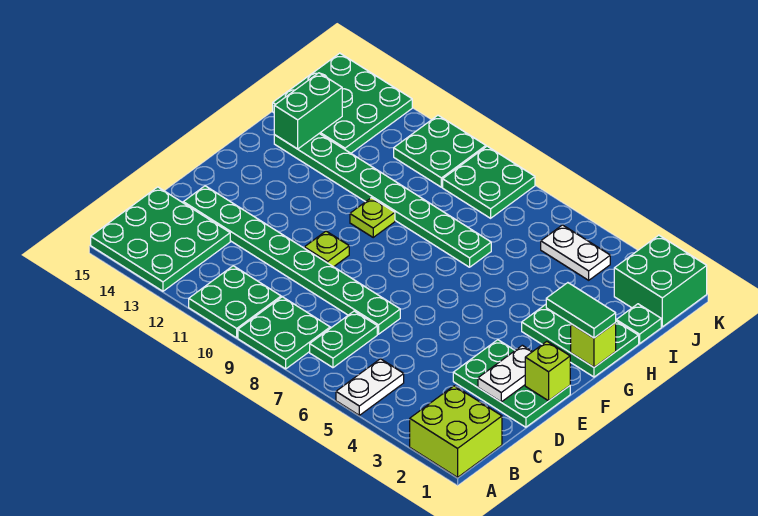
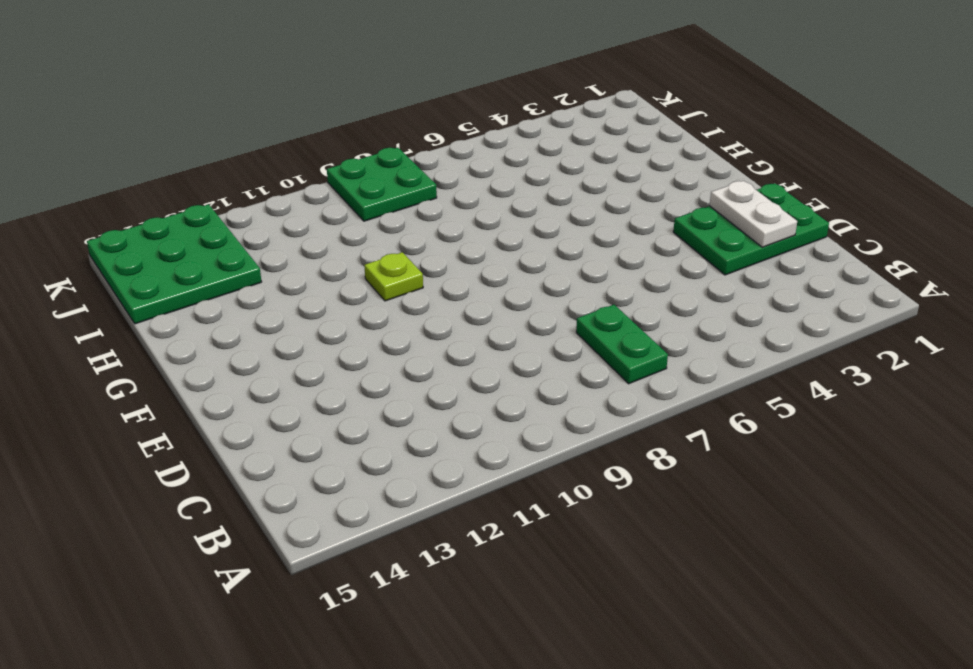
none -> lime brick A1:B2 level 1
none -> white plate A5:B5 level 1
none -> green plate A8:B9 level 1

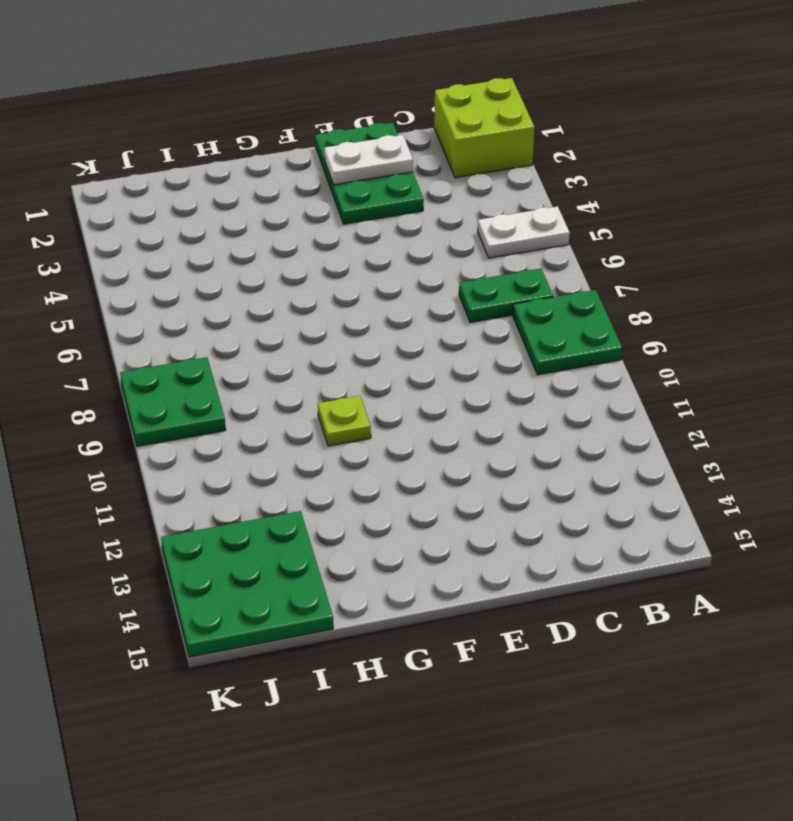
none -> green plate A10:B11 level 1
none -> green plate A13:C15 level 1
none -> green plate D7:D14 level 1

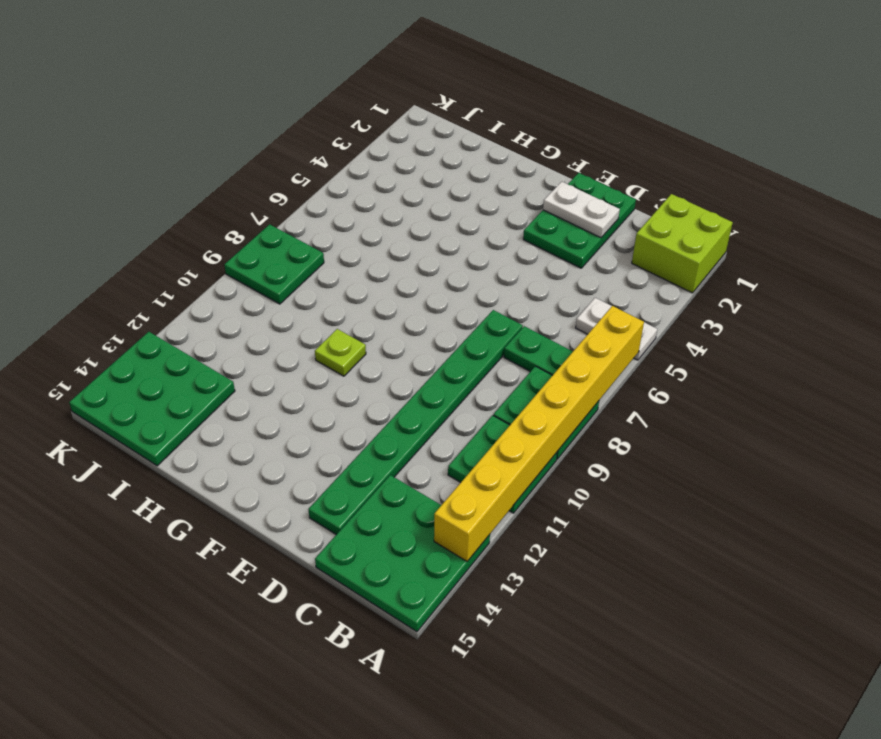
yellow brick A6:A13 level 2 -> none
none -> lime plate E10 level 1
none -> green plate G1:H3 level 1
none -> green plate H7:H14 level 1

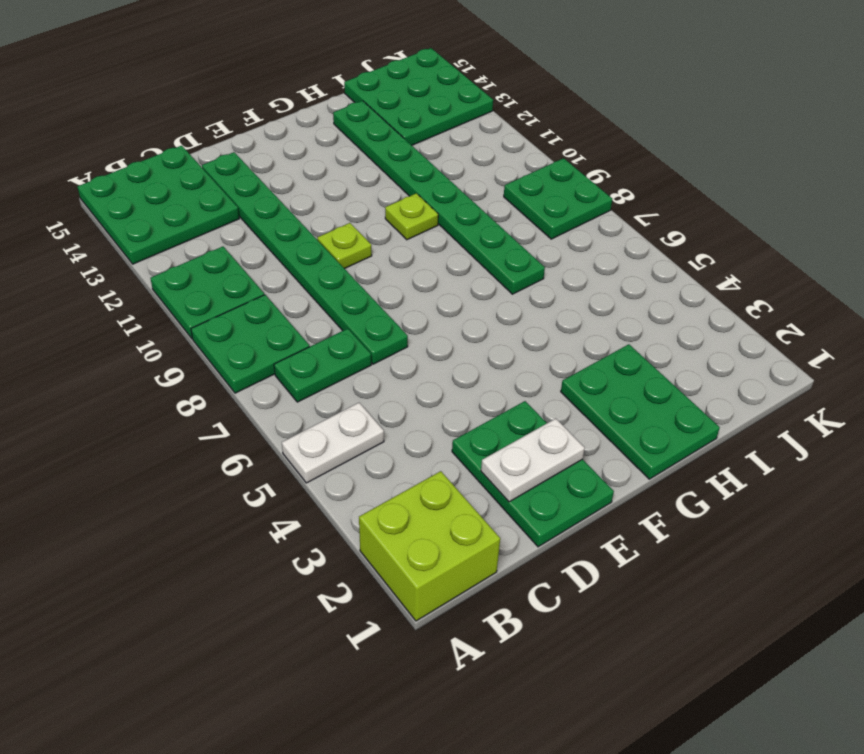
none -> green plate I1 level 1
none -> green brick J1:K2 level 1
none -> white plate J4:J5 level 1

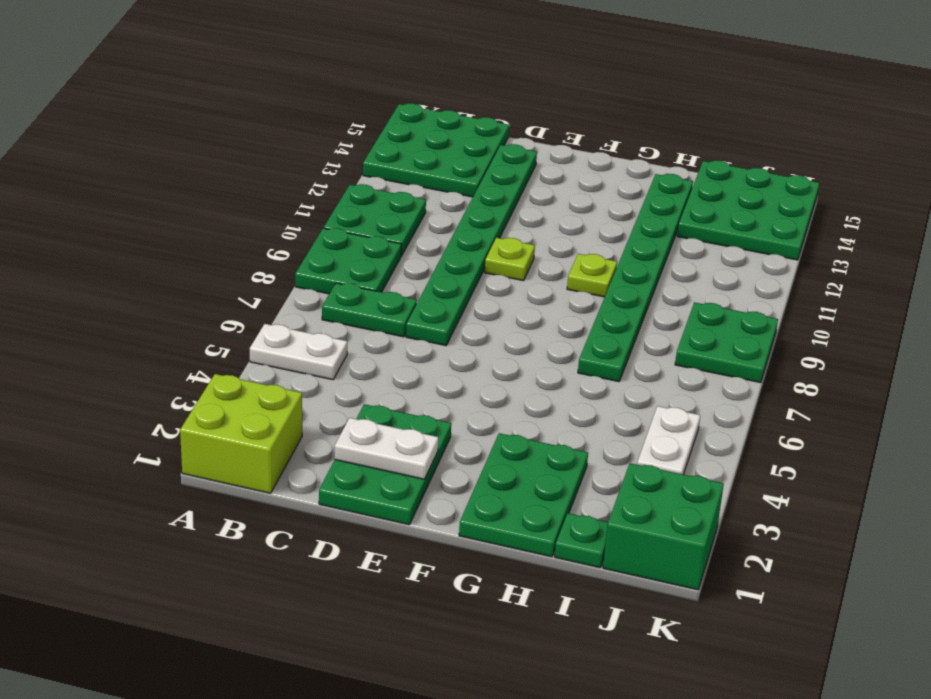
none -> green plate J10:K11 level 1
none -> lime brick E1 level 2
none -> lime brick G1 level 2

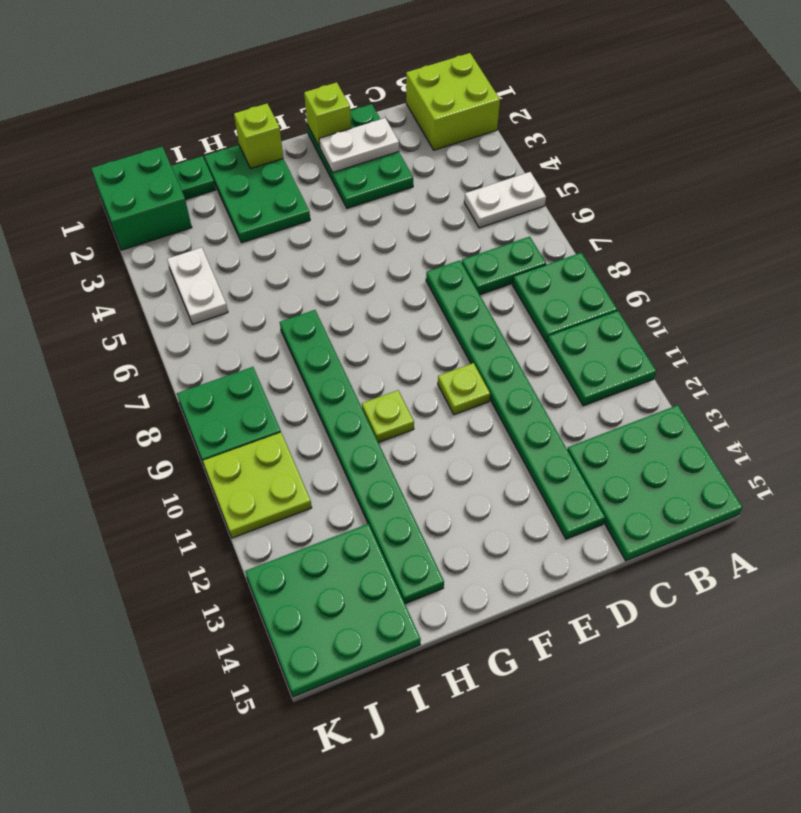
lime plate J10:K11 level 1 -> green plate J10:K11 level 1
none -> green brick H14:I14 level 2
none -> green tile G1:G2 level 3

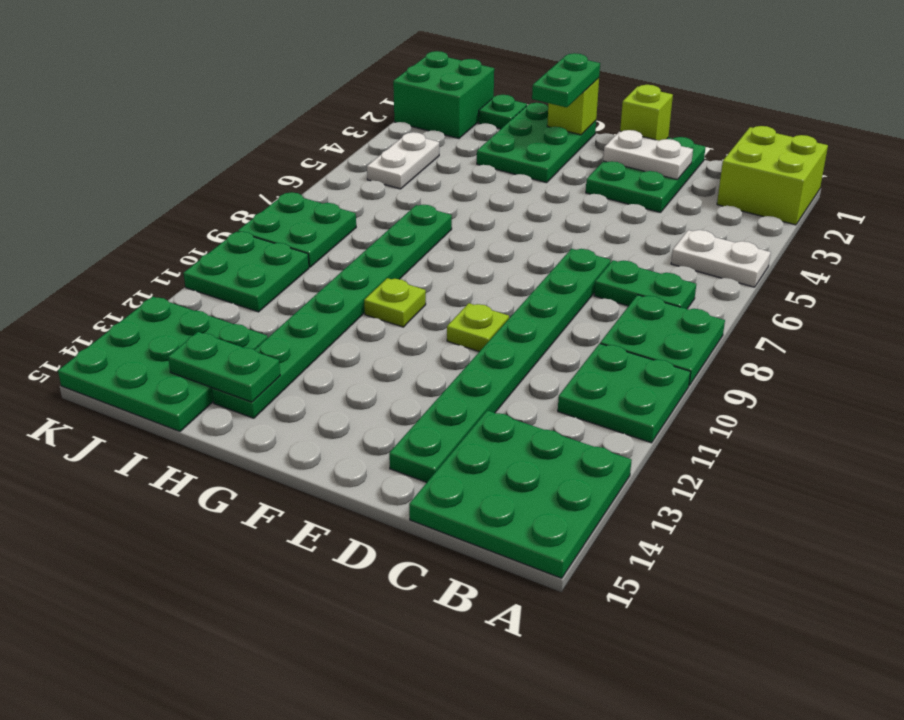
green plate G1:G2 level 3 -> green tile G1:G2 level 3
green plate H14:I14 level 2 -> green brick H14:I14 level 2

